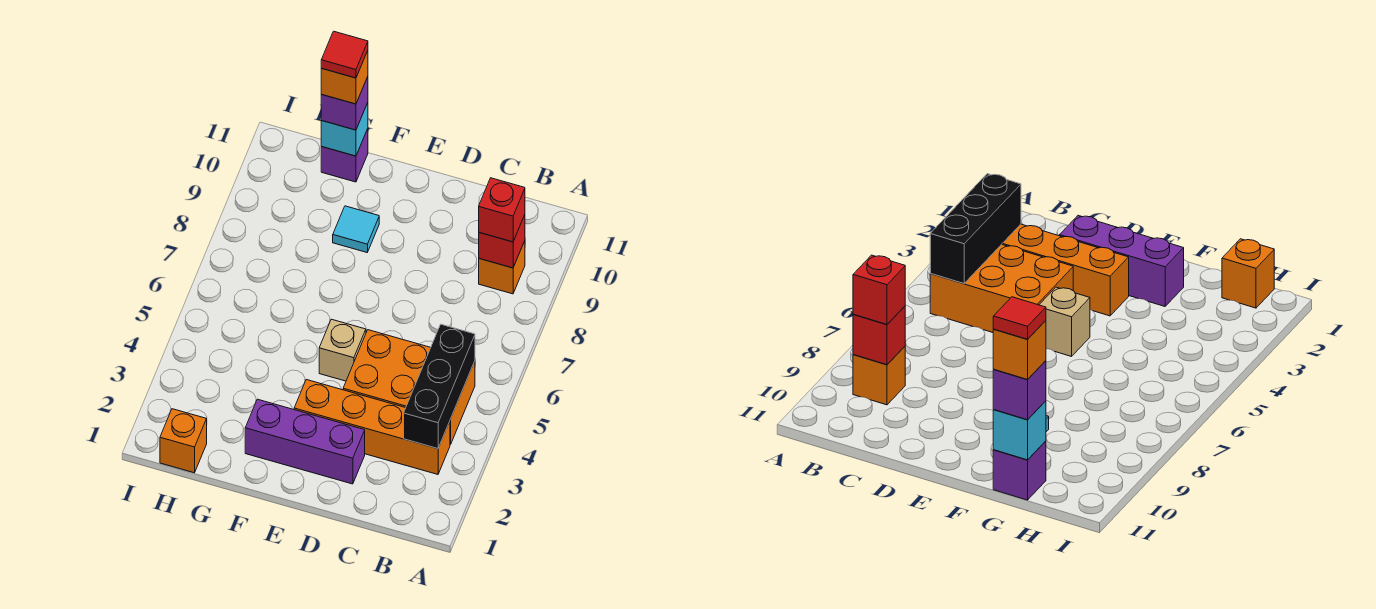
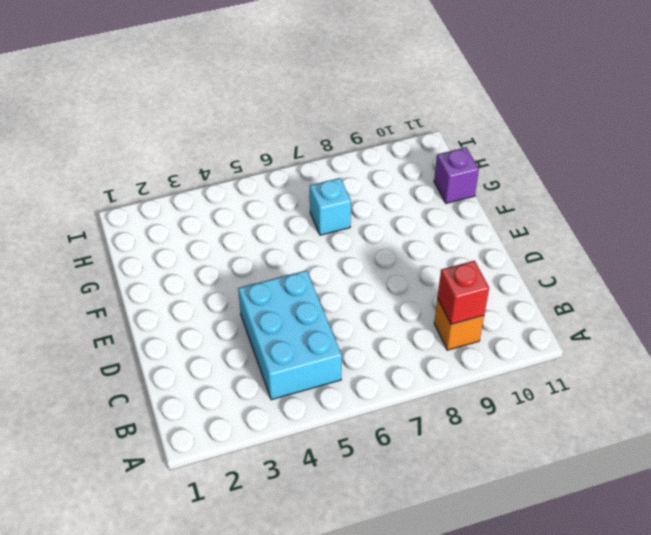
cyan brick B4:D5 level 1 -> orange brick B4:D5 level 1
cyan brick G7 level 1 -> cyan brick G11 level 2
none -> orange brick B3:E3 level 1
none -> purple brick D2:F2 level 1
none -> tan brick E5 level 1

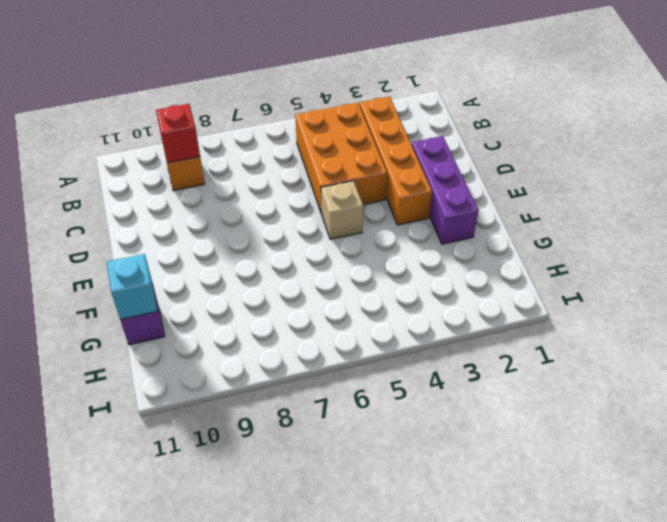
none -> cyan tile F9 level 1
none -> orange brick H1 level 1
none -> black brick B3:B5 level 2

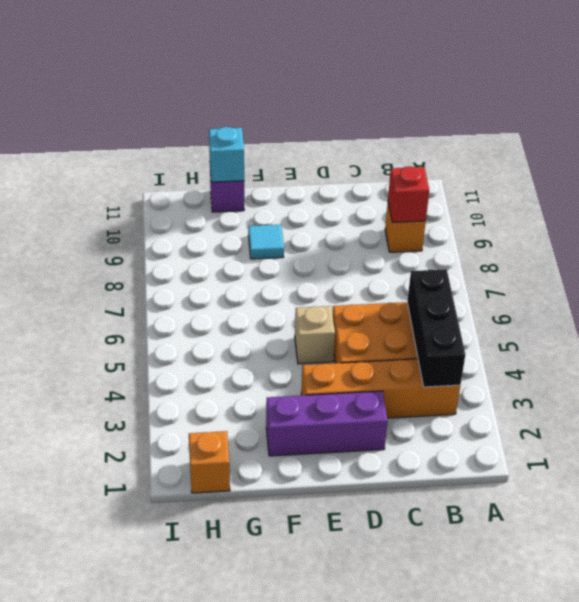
none -> red brick B9 level 3
none -> purple brick G11 level 3
none -> orange brick G11 level 4

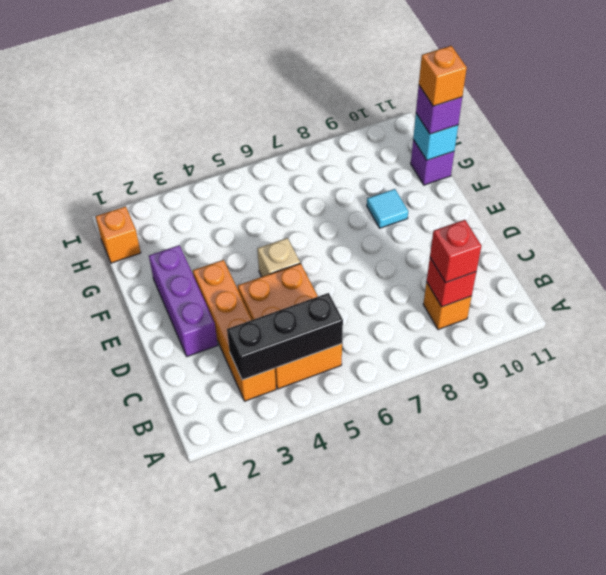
none -> red tile G11 level 5

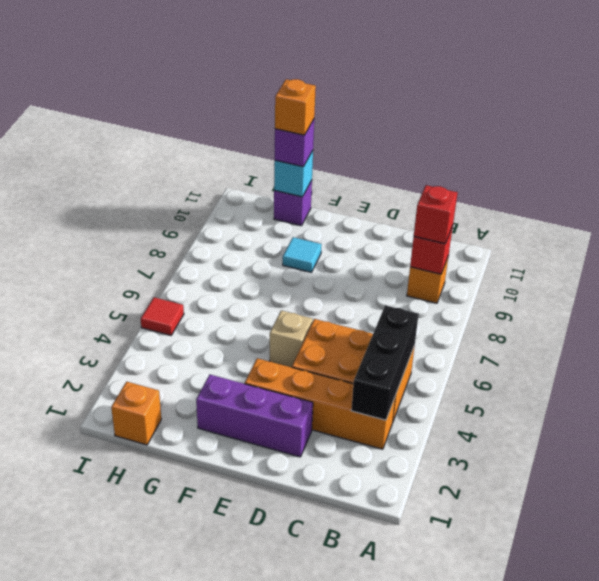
red tile I5 level 1 -> red tile G11 level 5

